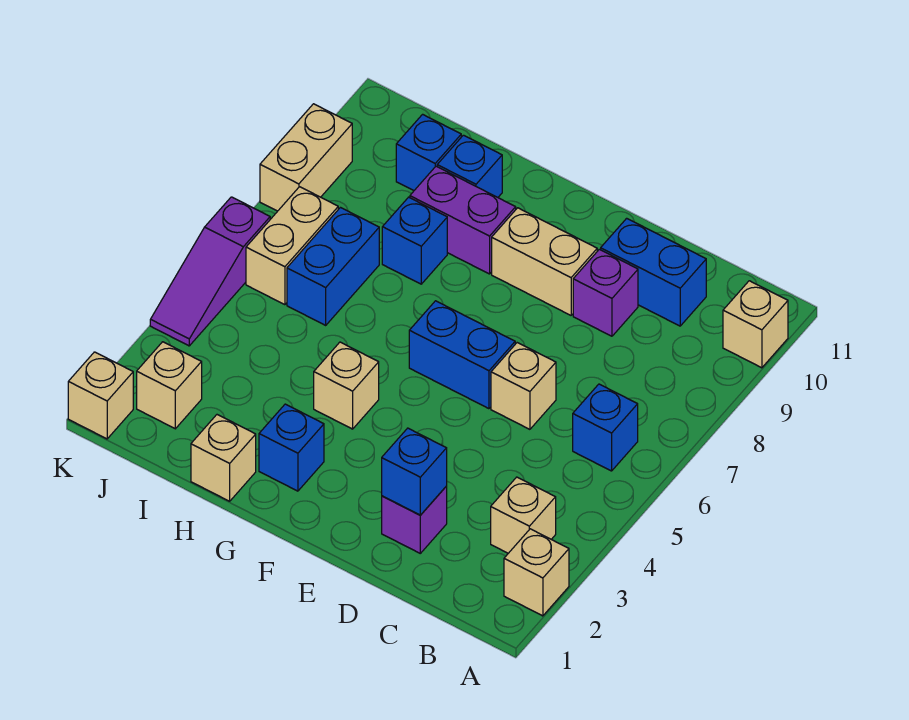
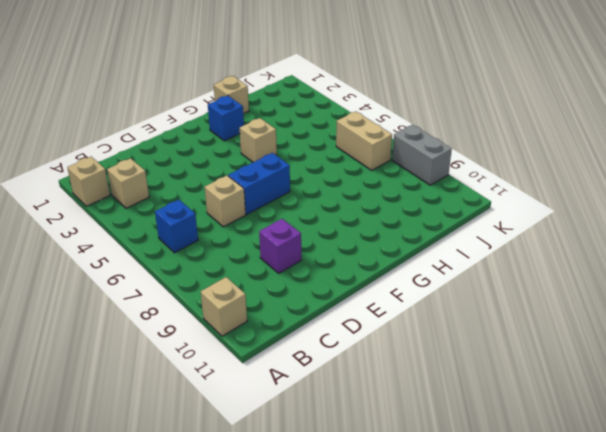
grey brick K8:K9 level 1 -> tan brick K8:K9 level 1
none -> blue brick C10:D10 level 1
none -> purple brick D2 level 1
none -> tan brick E9:F9 level 1

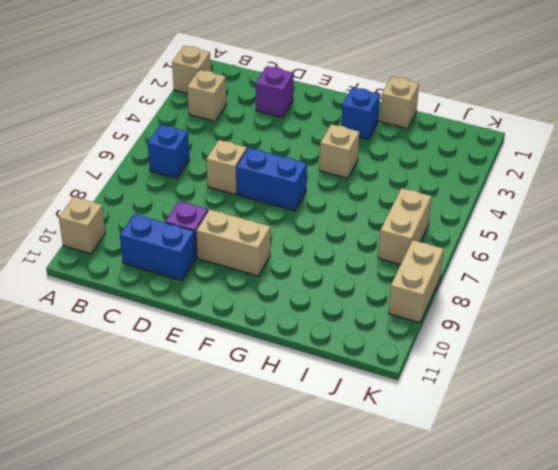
none -> purple brick G9:H9 level 1
none -> blue brick H8 level 1
none -> blue brick H10 level 1

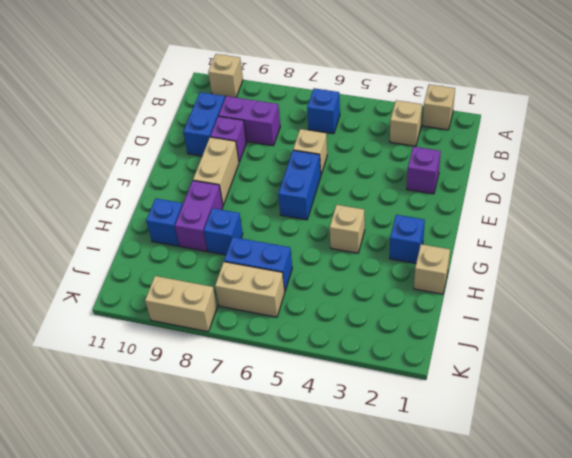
purple brick C8:C9 level 1 -> none
none -> blue brick I10 level 1
none -> tan brick J2 level 1
none -> tan brick K1 level 1

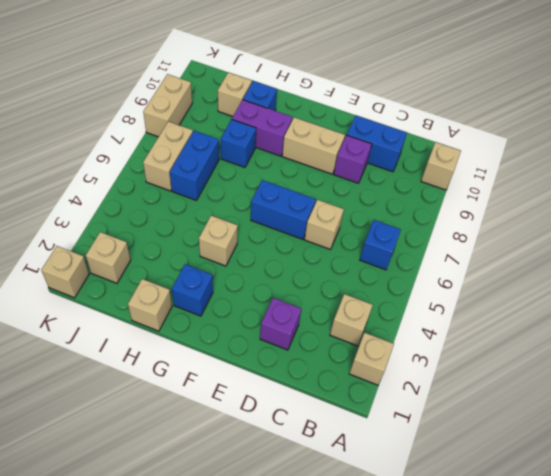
tan brick I10 level 1 -> blue brick I10 level 1
none -> purple slope K4:K6 level 1 top 6
none -> blue brick D2 level 2

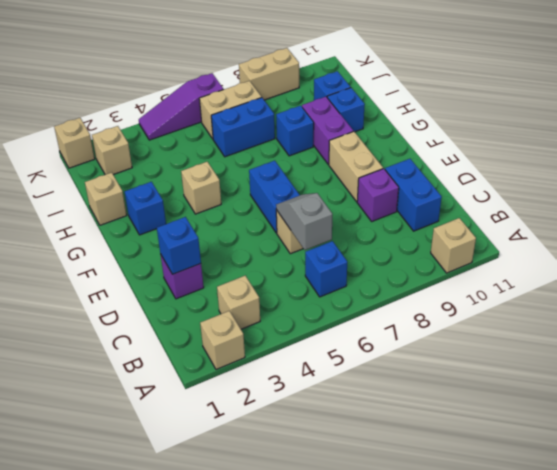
grey slope C6:D6 level 2 top C -> none

